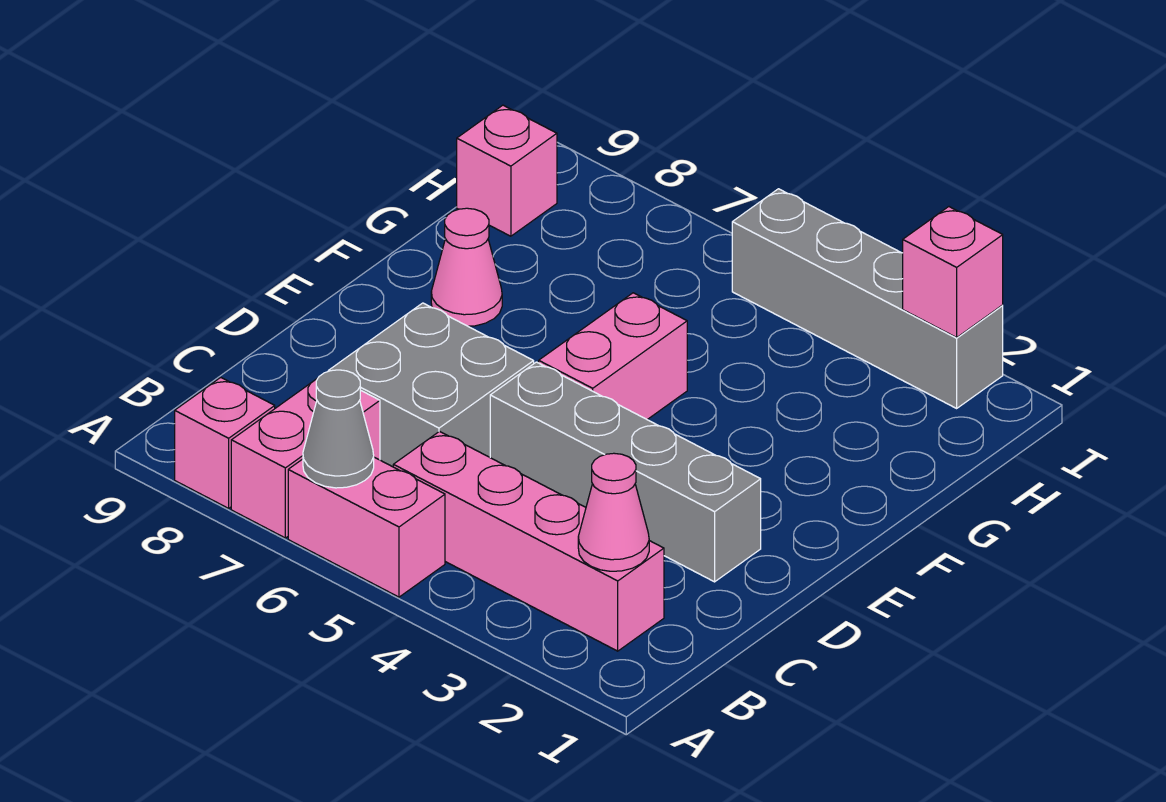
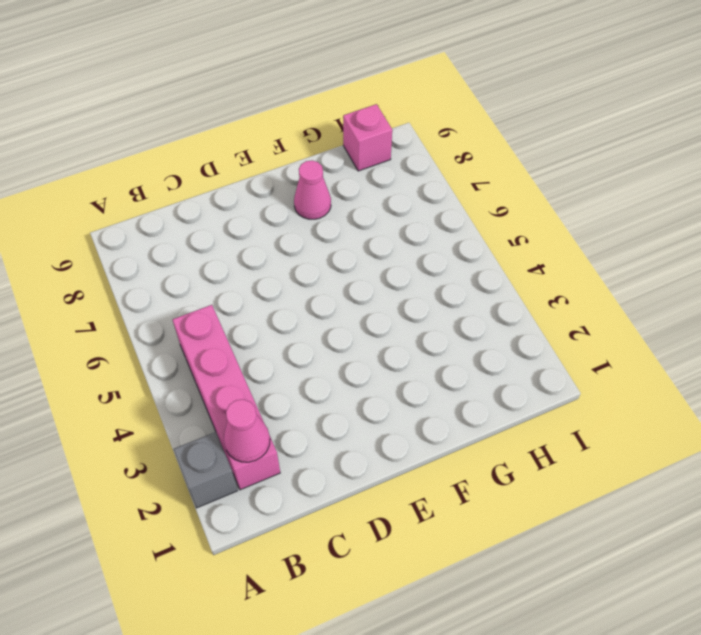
grey brick A2 level 1 -> none
none -> pink brick A5:A6 level 1
none -> pink brick A7:B7 level 1
none -> pink brick A8 level 1

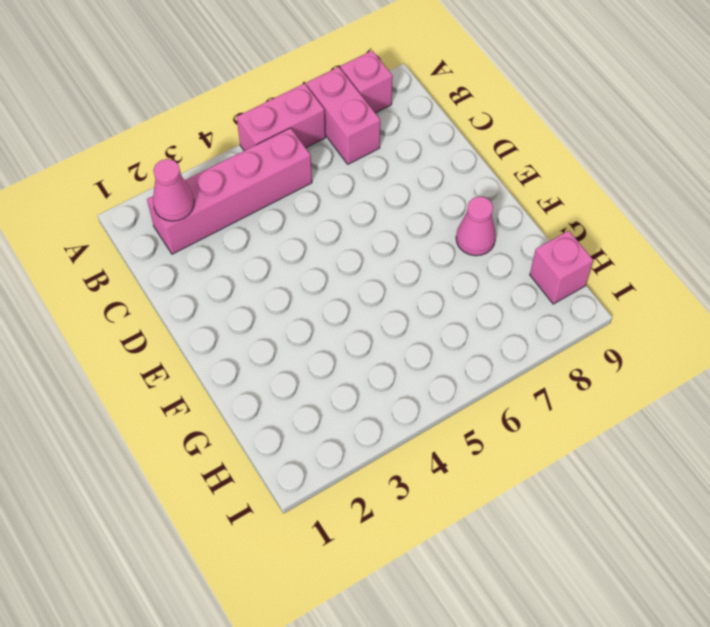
none -> grey brick C6:D7 level 1
none -> grey brick D2:D5 level 1
none -> pink brick E5:F5 level 1

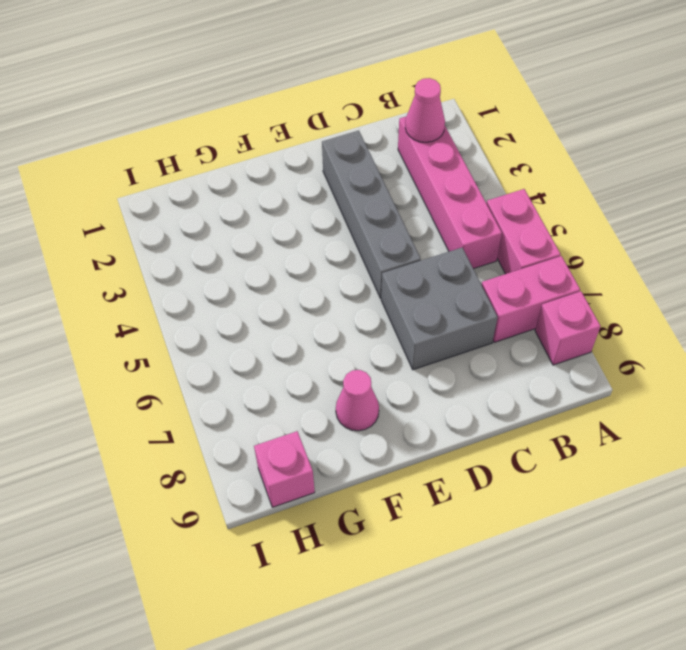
none -> pink brick E5:F5 level 1
none -> grey brick I2:I5 level 1
none -> grey cone A6 level 2

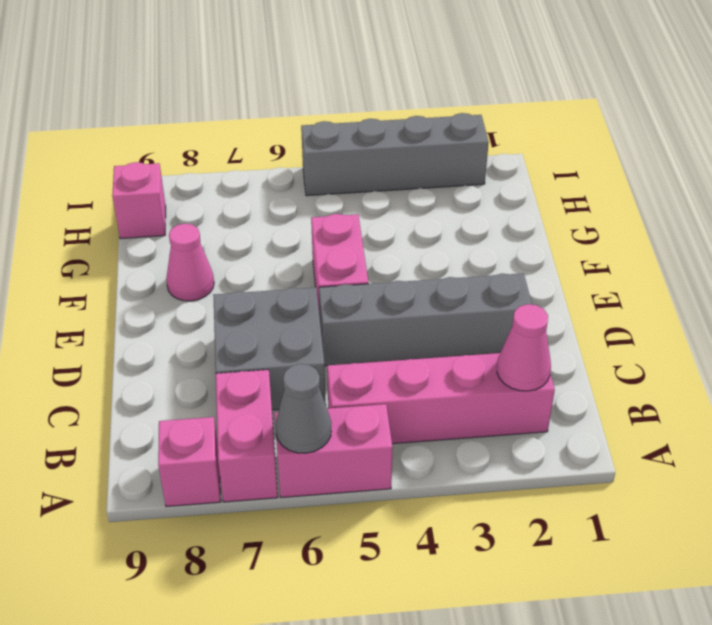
none -> pink brick I2 level 2

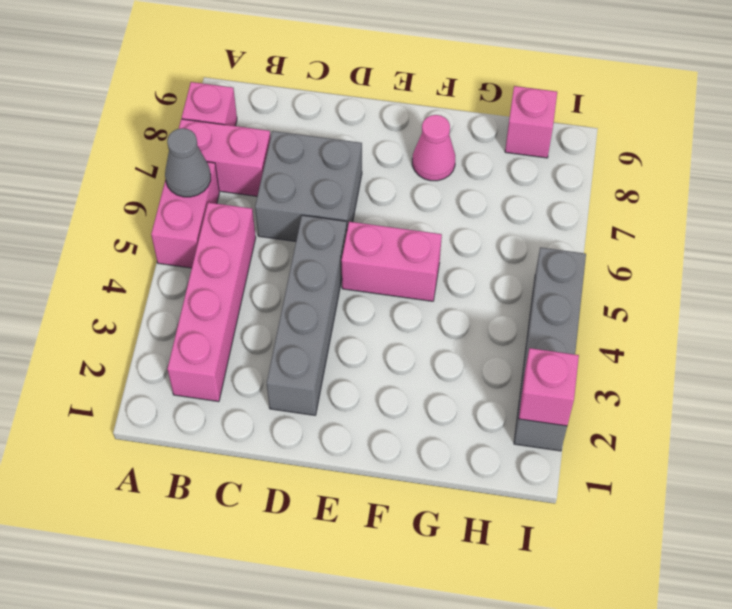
none -> pink cone B2 level 2

